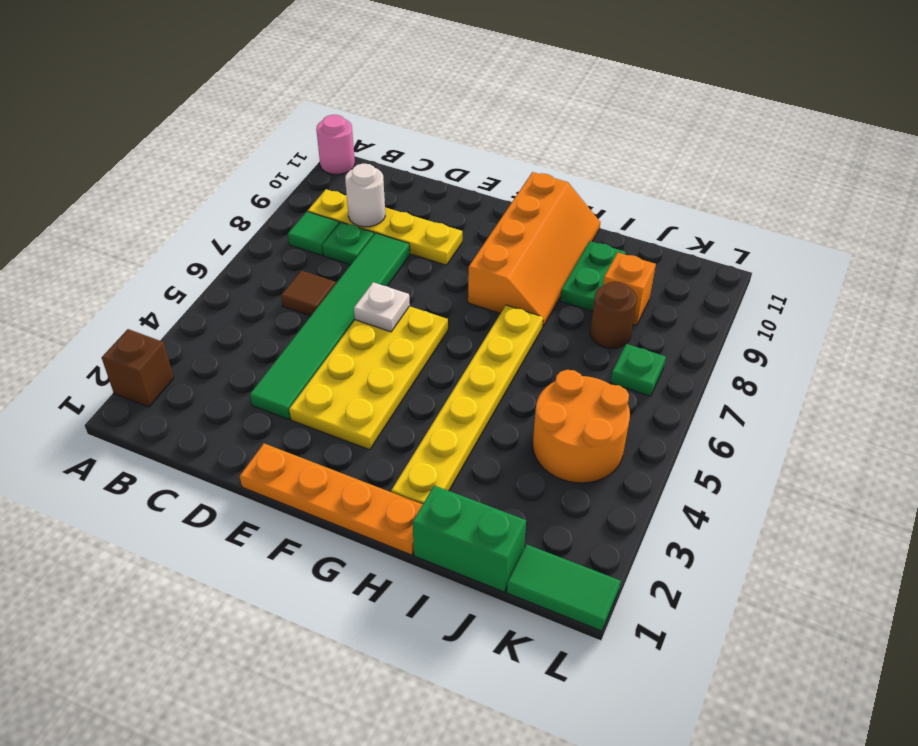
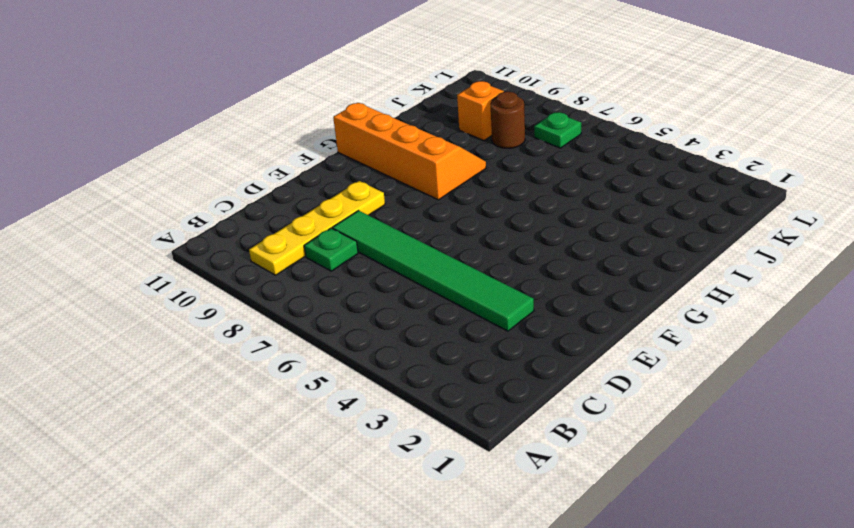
none -> brown brick A2 level 1
none -> pink round brick A11 level 1
none -> green tile B8 level 1

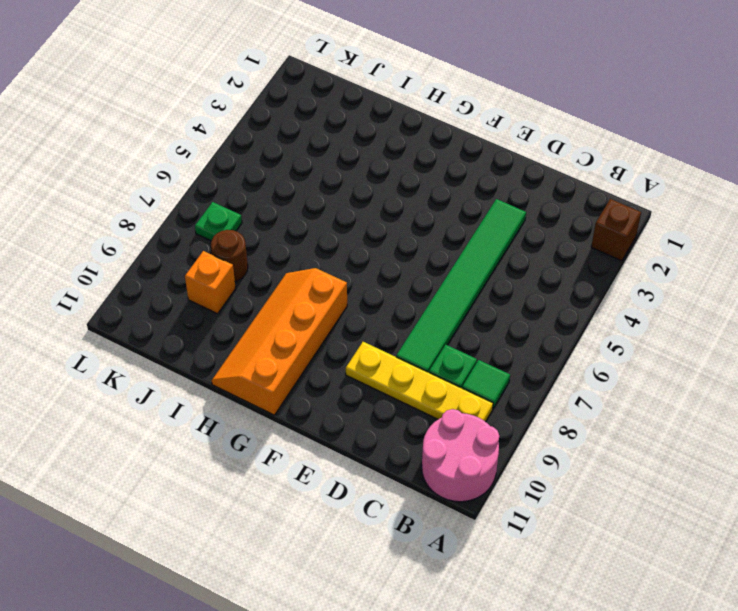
pink round brick A10:B11 level 1 -> pink round brick A11 level 1
none -> brown tile C6 level 1
none -> orange plate E1:H1 level 1
none -> yellow plate E3:F6 level 1

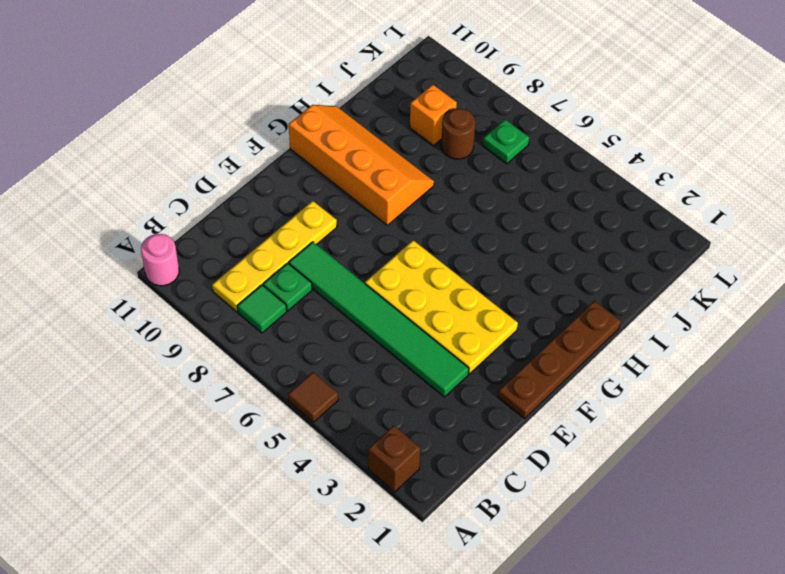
brown tile A5 level 1 -> brown tile C6 level 1
brown plate E1:H1 level 1 -> orange plate E1:H1 level 1
none -> yellow plate H2:H7 level 1
none -> green brick I1:J1 level 1
none -> green plate I9:I10 level 1

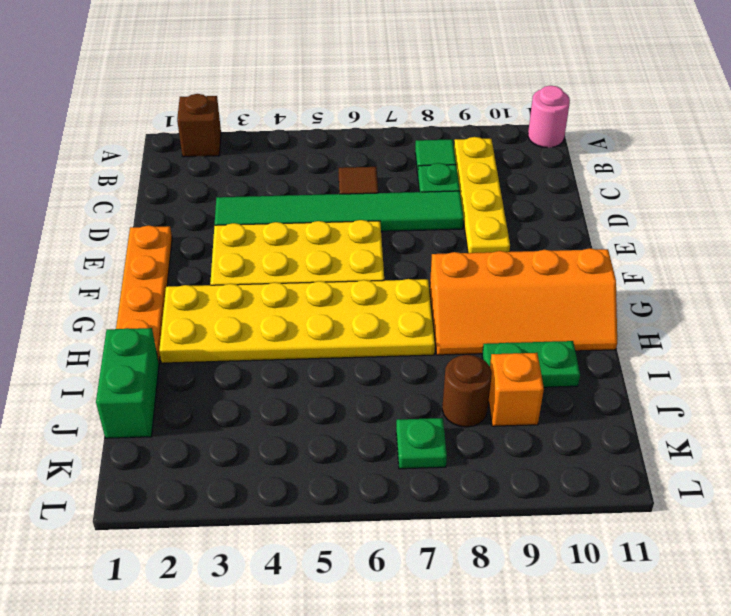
yellow plate G2:H7 level 1 -> yellow plate H2:H7 level 1
none -> orange round brick J4:K5 level 1
none -> green tile K1:L1 level 1
none -> white round brick C9 level 2

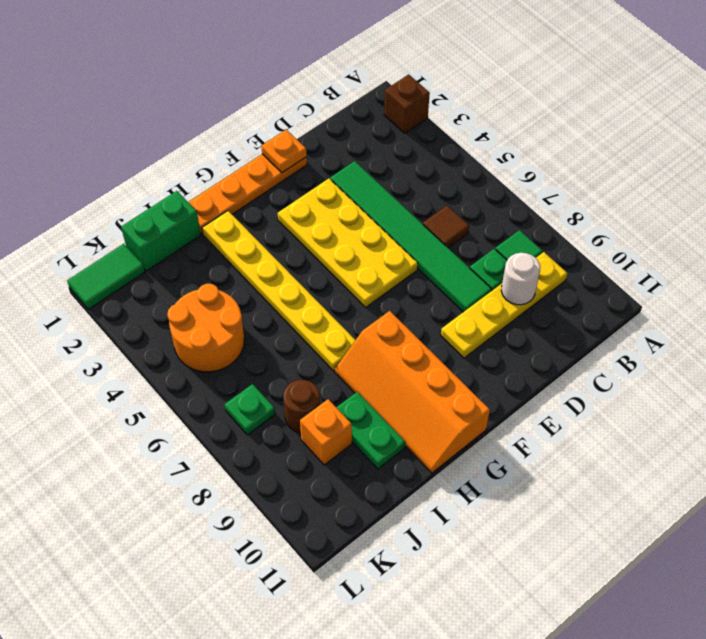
orange plate E1 level 2 -> none
none -> pink round brick A11 level 1
none -> white plate E6 level 2

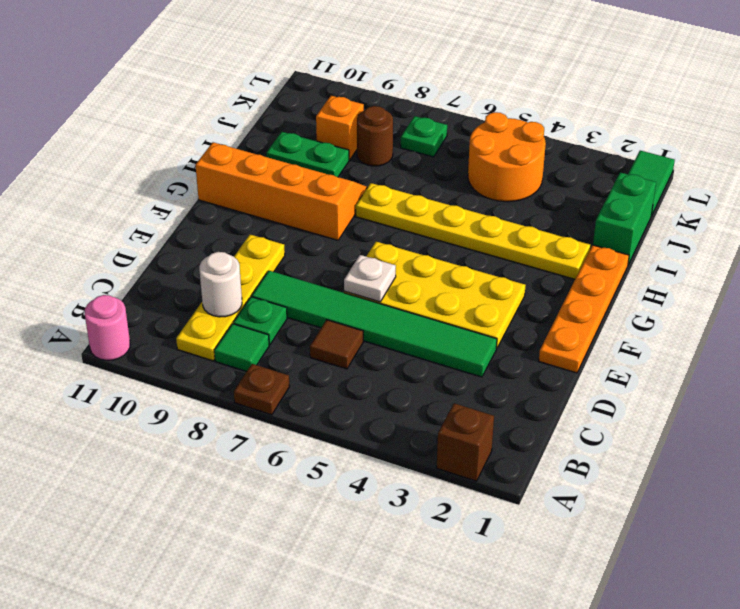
brown plate A7 level 1 -> none

